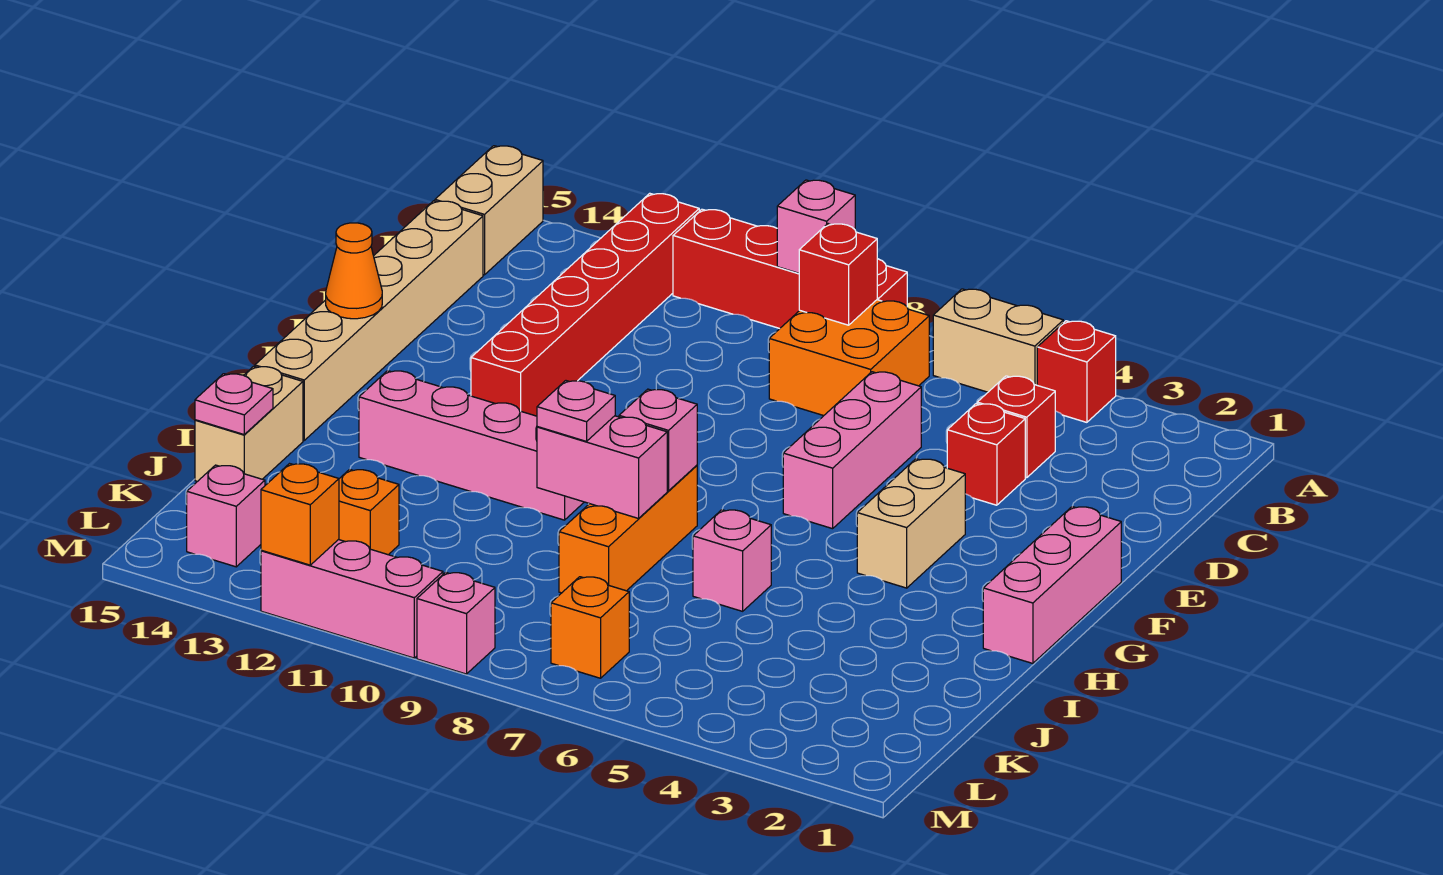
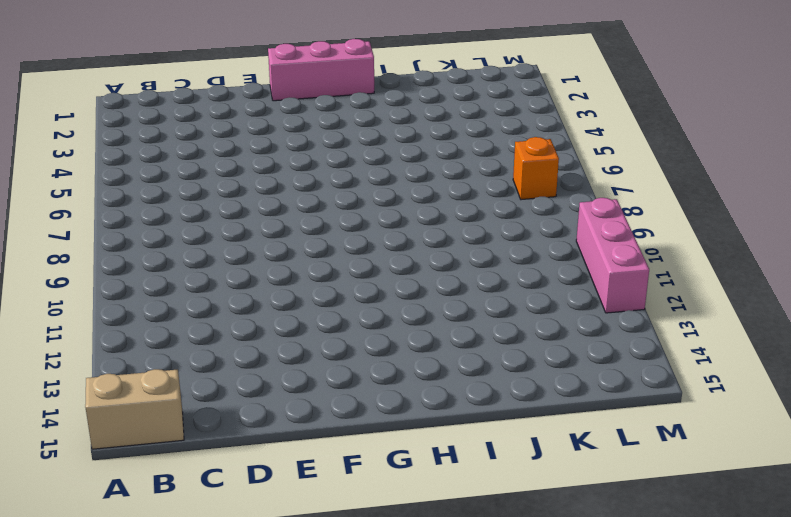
none -> red brick A4 level 1
none -> tan brick A5:A6 level 1
none -> red brick A8:A11 level 1

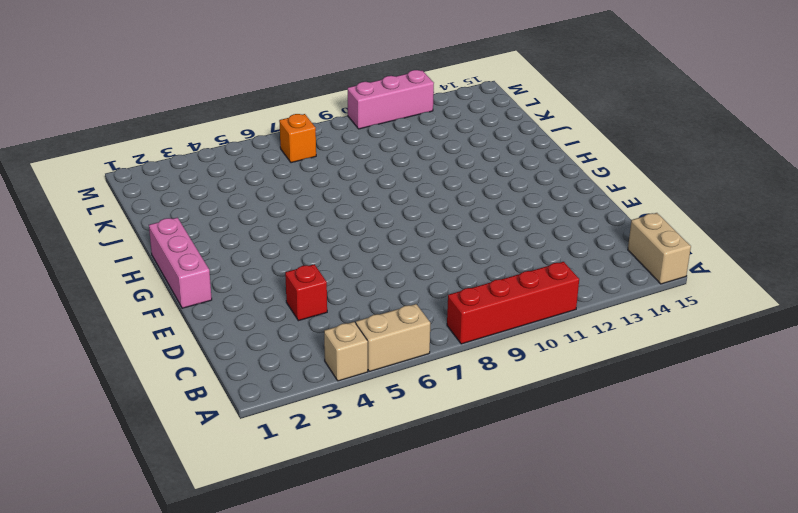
tan brick A4 level 1 -> red brick A4 level 1
none -> red brick A12:F12 level 1
none -> orange brick B7:C8 level 1
none -> red brick C4 level 1

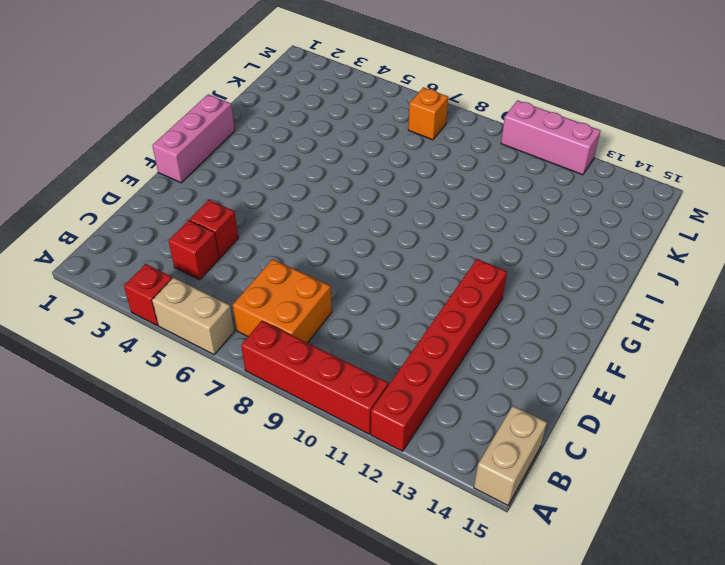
none -> tan brick C15:H15 level 1
none -> pink brick D6:F6 level 1
none -> tan brick F4:G4 level 1

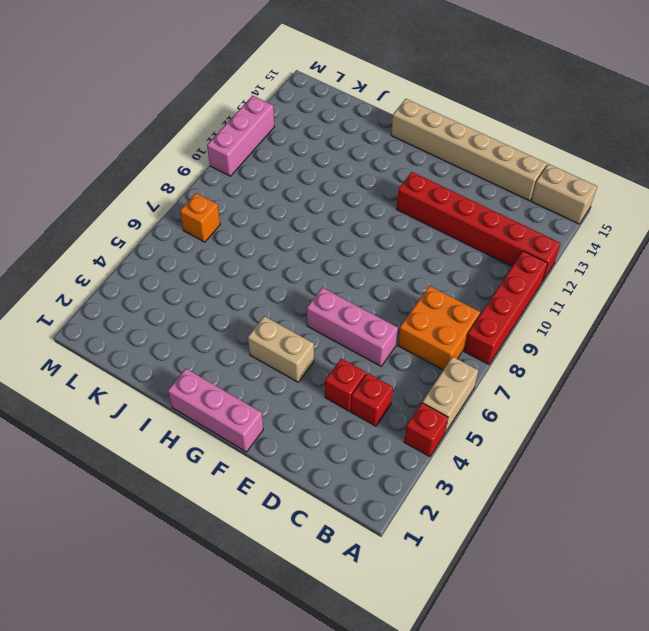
none -> orange brick H8:J8 level 1
none -> pink brick H10:H13 level 1
none -> pink brick I6 level 1

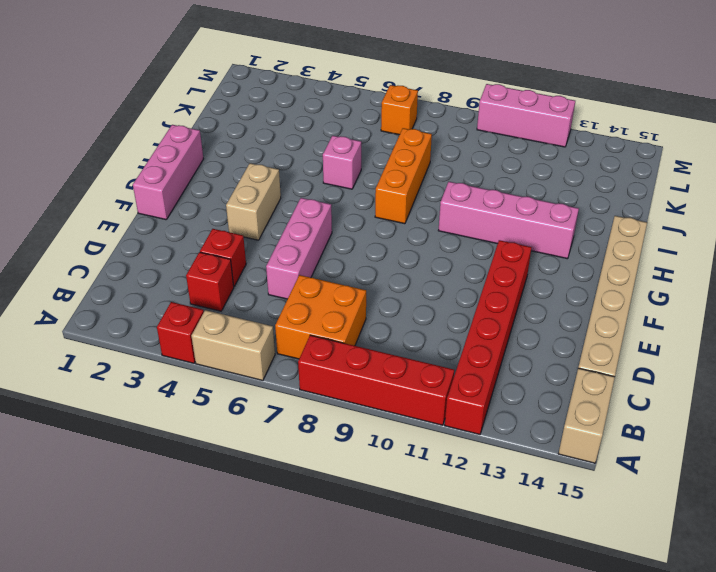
none -> tan brick I15:J15 level 1
none -> orange brick K12 level 1
none -> pink brick L14 level 1

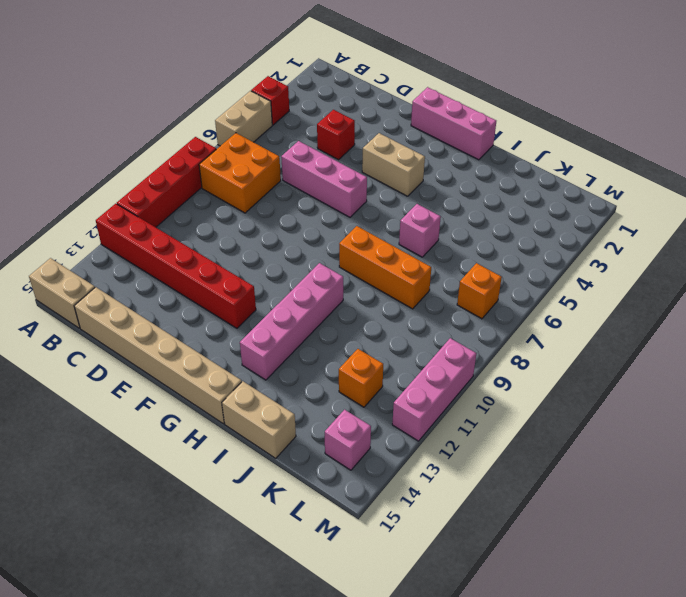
none -> red brick C4 level 1
none -> pink brick M9 level 1
none -> pink brick A9 level 2

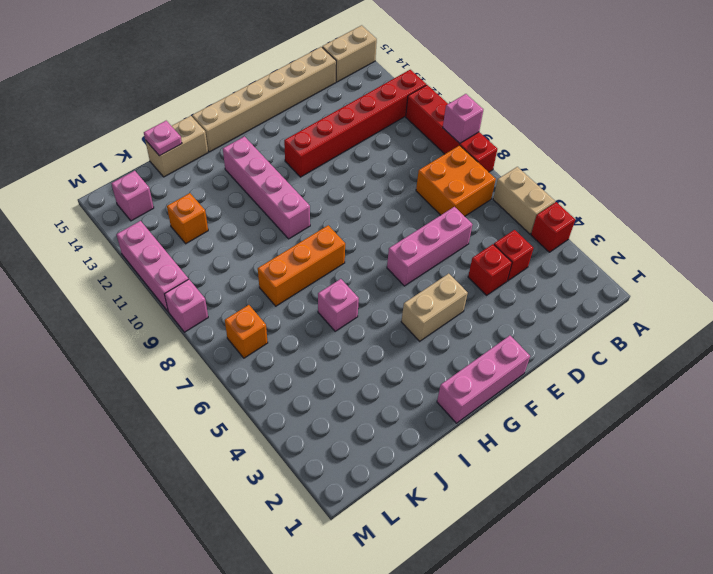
none -> red brick B8 level 2
none -> orange cone F15 level 2
none -> pink brick H8 level 2

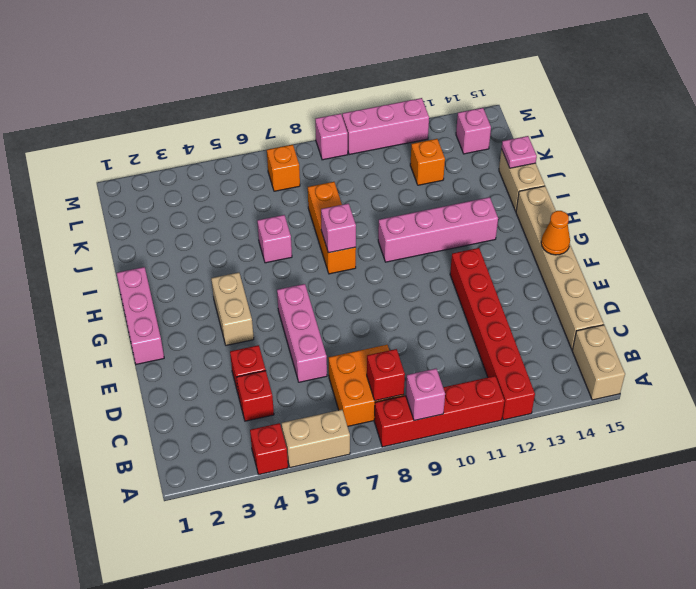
none -> pink brick I8:I9 level 2
none -> orange brick M12 level 2
none -> pink plate I9 level 3

